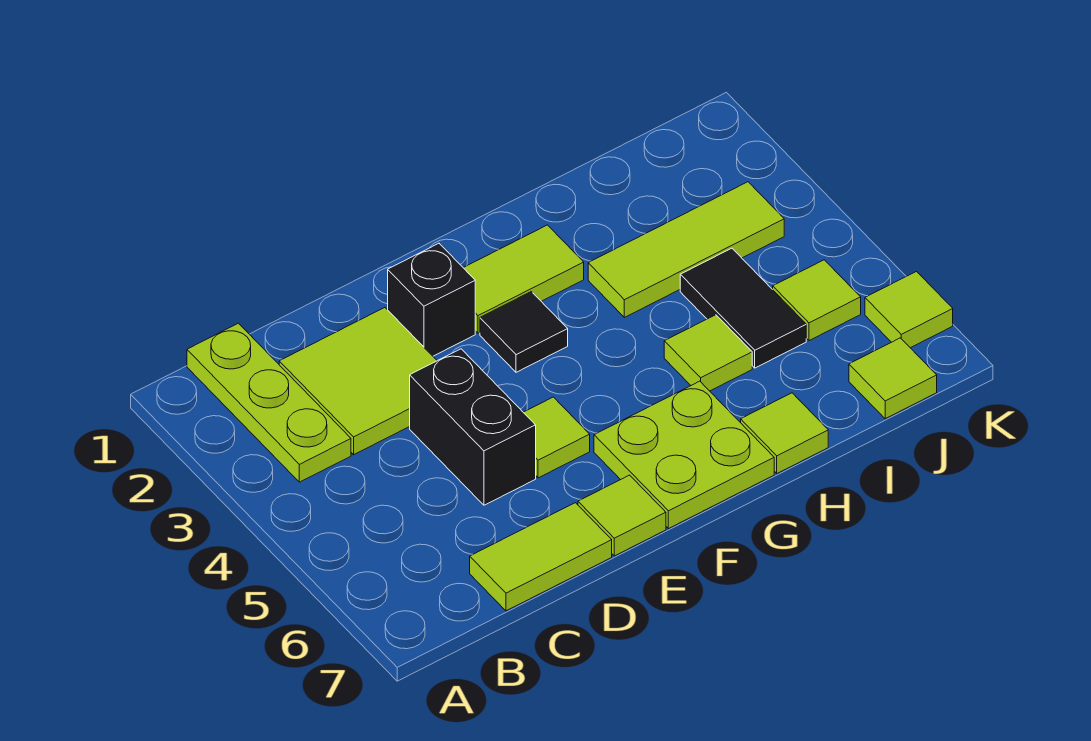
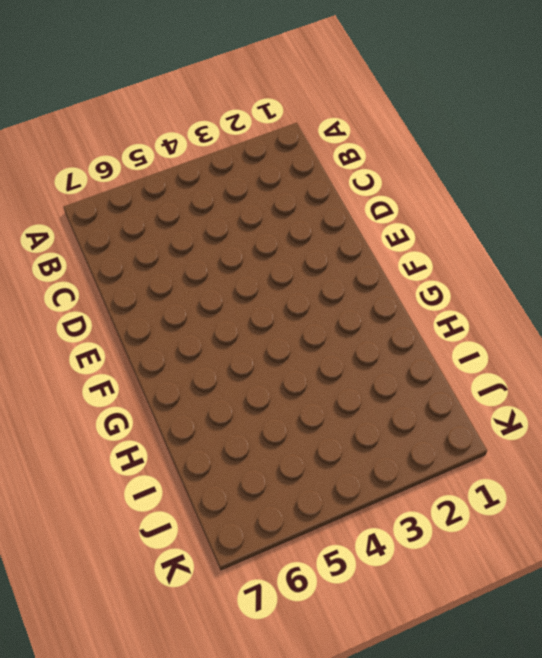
none -> lime plate B1:B3 level 1
none -> lime tile C2:D3 level 1
none -> lime tile C7:D7 level 1

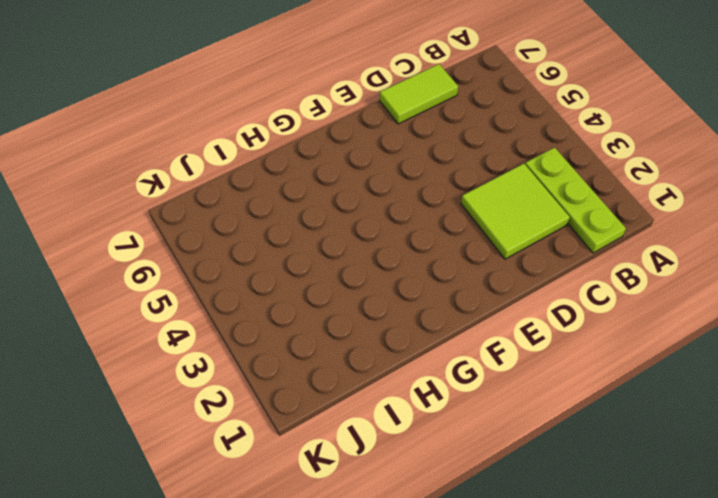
none -> black brick D4:D5 level 1
none -> black brick E2 level 1
none -> lime tile E5 level 1

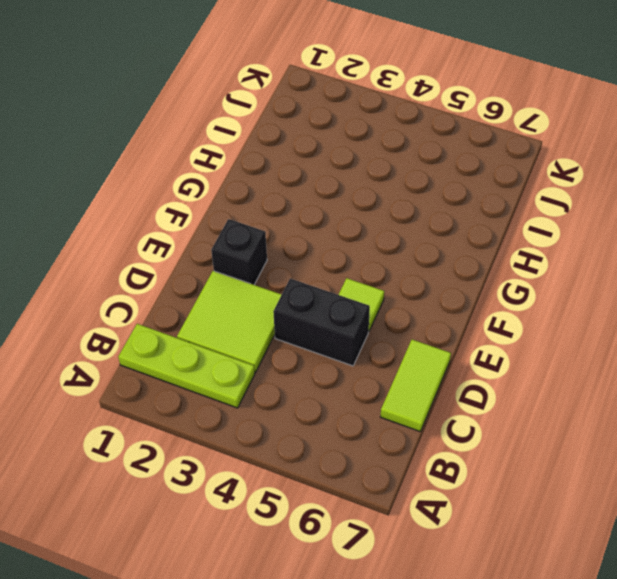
none -> lime tile E7 level 1
none -> lime tile F2:G2 level 1
none -> black tile F3 level 1

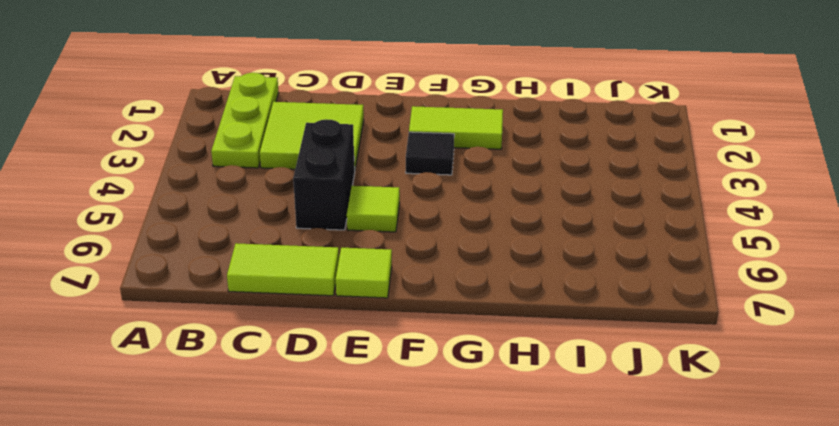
none -> black brick E2 level 1
none -> lime plate F6:G7 level 1
none -> lime tile H3:J3 level 1

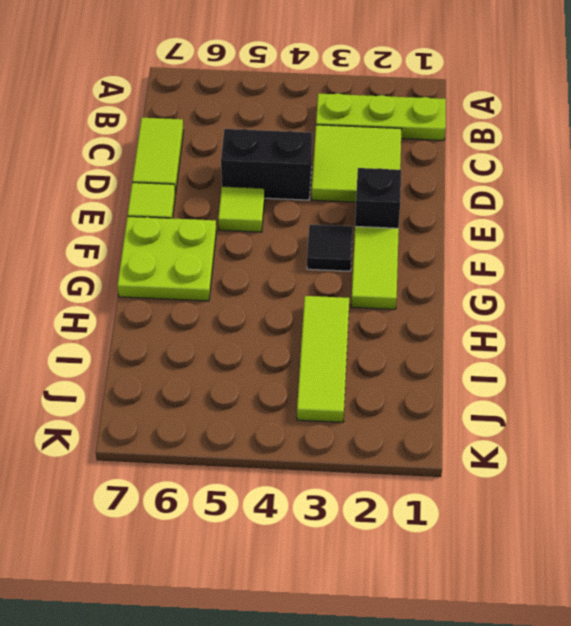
none -> lime tile H5 level 1
none -> lime tile H7 level 1
none -> black tile I4:I5 level 1

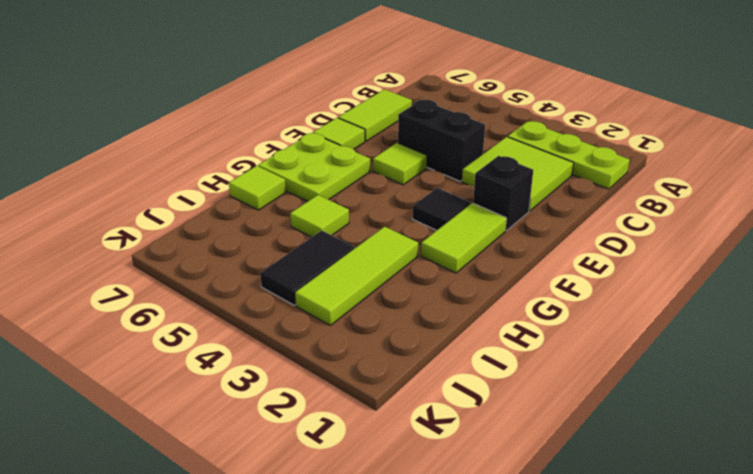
black tile I4:J4 level 1 -> black tile I4:I5 level 1
none -> lime tile J5 level 1
none -> lime tile J7 level 1
none -> lime tile K6 level 1

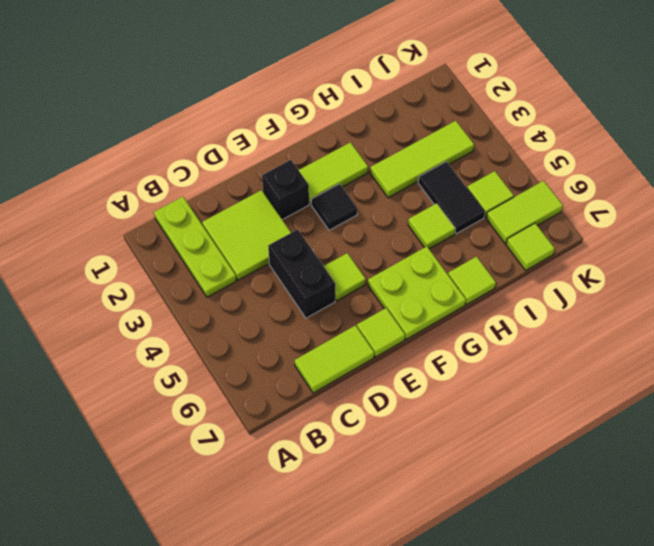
lime tile J6:K6 level 1 -> lime tile K6 level 1

